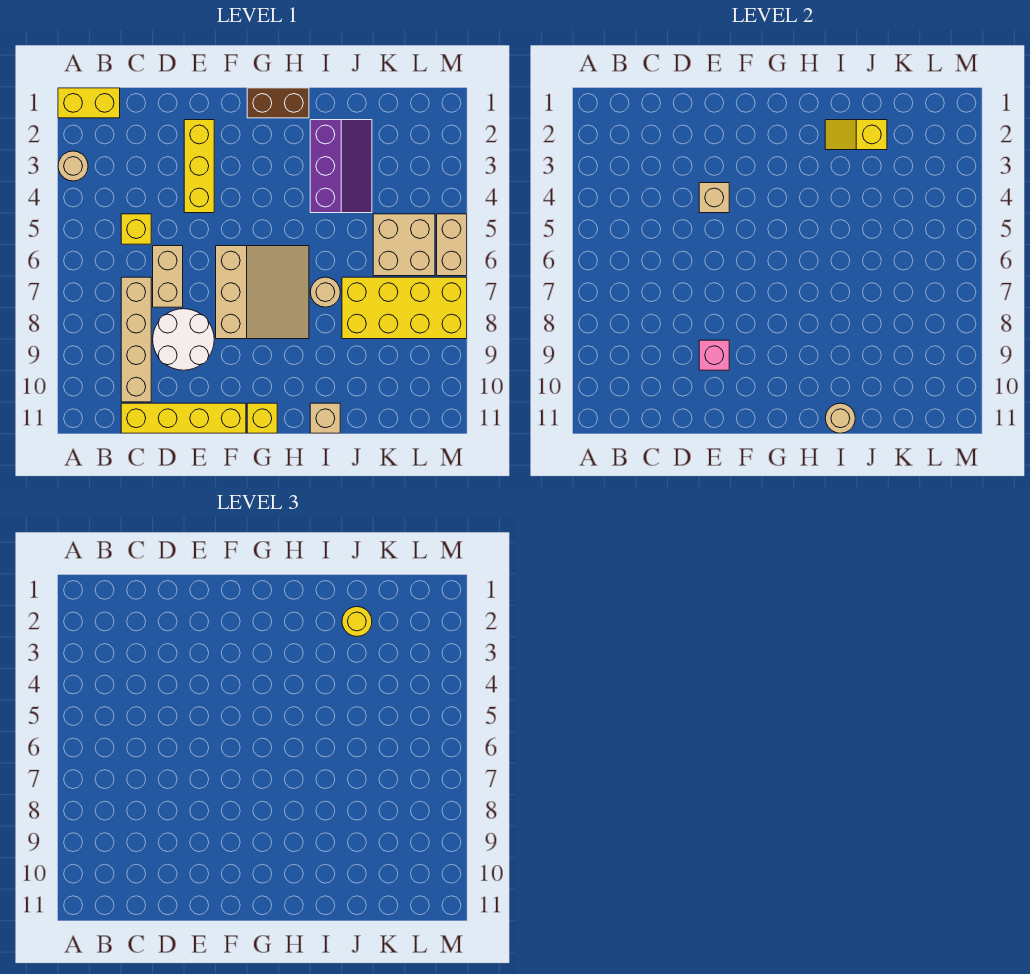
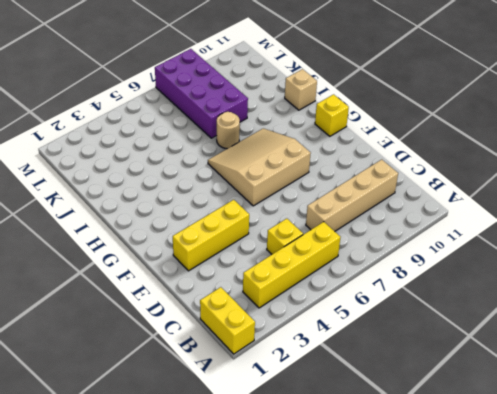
yellow brick B3:B6 level 1 -> yellow brick C11:F11 level 1
purple brick J7:M8 level 1 -> yellow brick J7:M8 level 1
none -> tan round brick A3 level 1
none -> tan brick D6:D7 level 1
none -> white round brick D8:E9 level 1

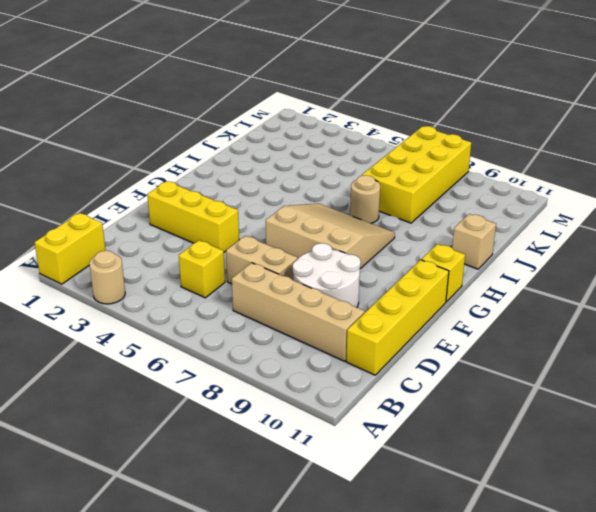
none -> brown brick G1:H1 level 1
none -> purple slope I2:J4 level 1 top I
none -> tan brick K5:L6 level 1

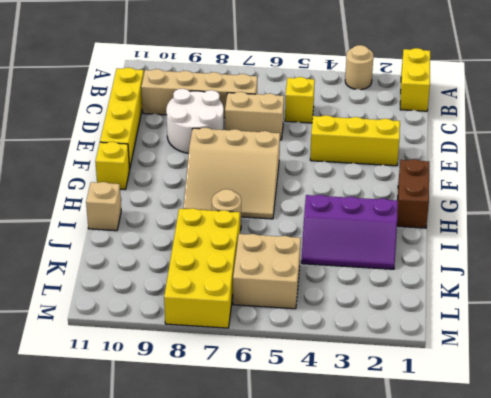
none -> tan brick M5:M6 level 1
none -> tan brick E4 level 2
none -> pink brick E9 level 2

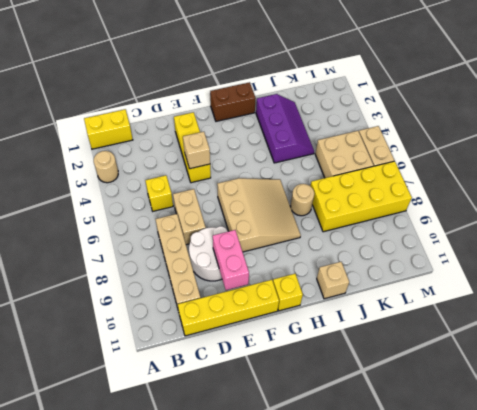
pink brick E9:E10 level 2 -> pink brick E9 level 2
none -> yellow slope I2:J2 level 2 top J
none -> tan round brick I11 level 2
none -> yellow round brick J2 level 3

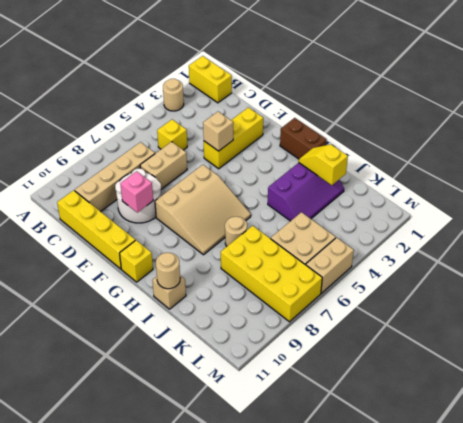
none -> yellow round brick J2 level 3

